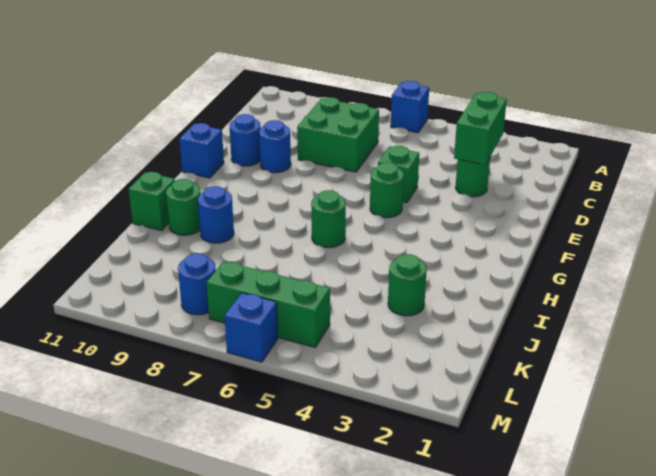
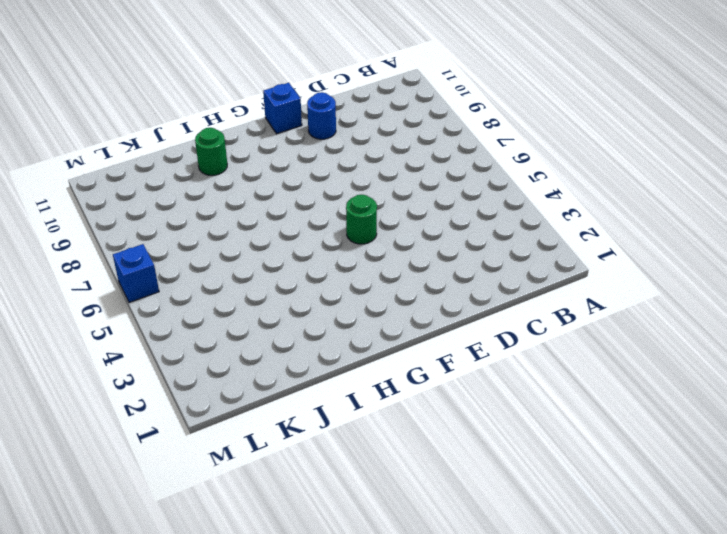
none -> blue brick A6 level 1
none -> green brick C7:D8 level 1
none -> green round brick D3 level 1

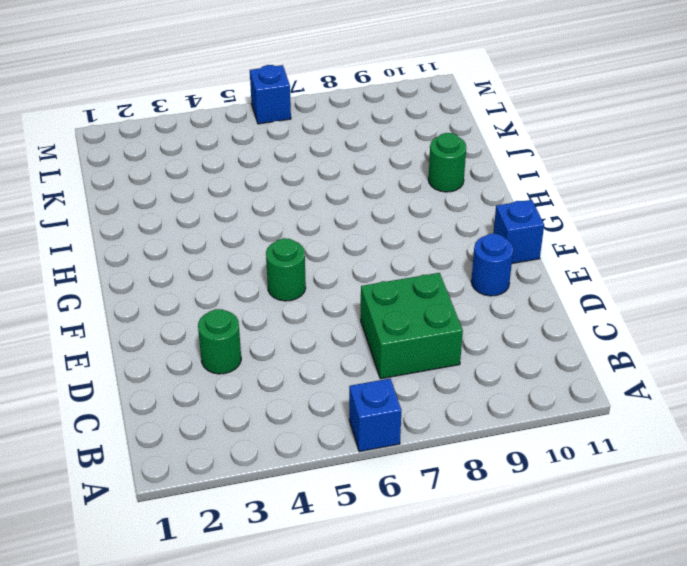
none -> green brick E5 level 1
none -> blue round brick E9 level 1
none -> green round brick H6 level 1

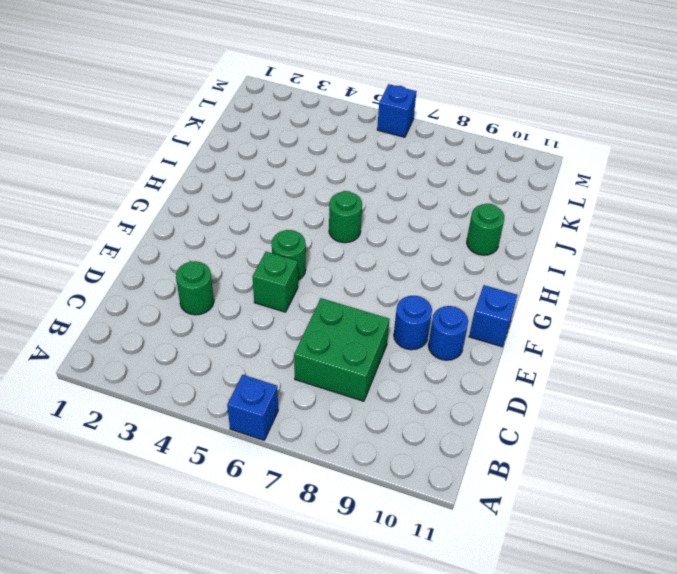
none -> blue round brick I9 level 1
none -> green brick I11 level 1
none -> green round brick J3 level 1

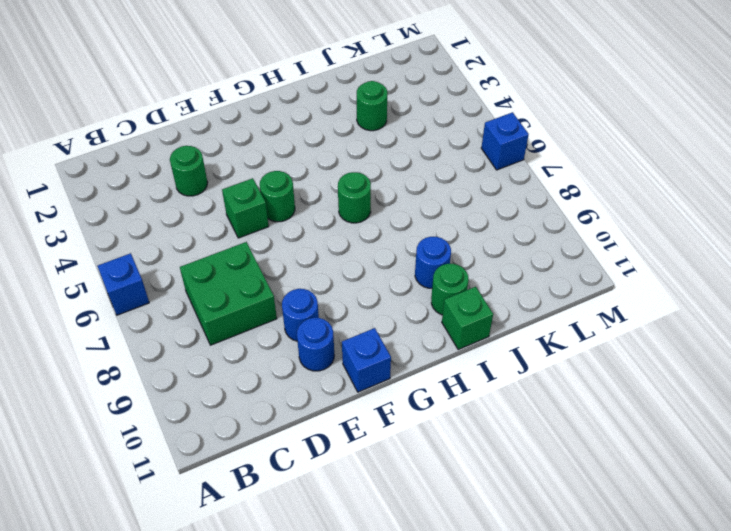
none -> green brick L5:L7 level 1
none -> blue round brick L8 level 1
none -> green brick C3:D3 level 2

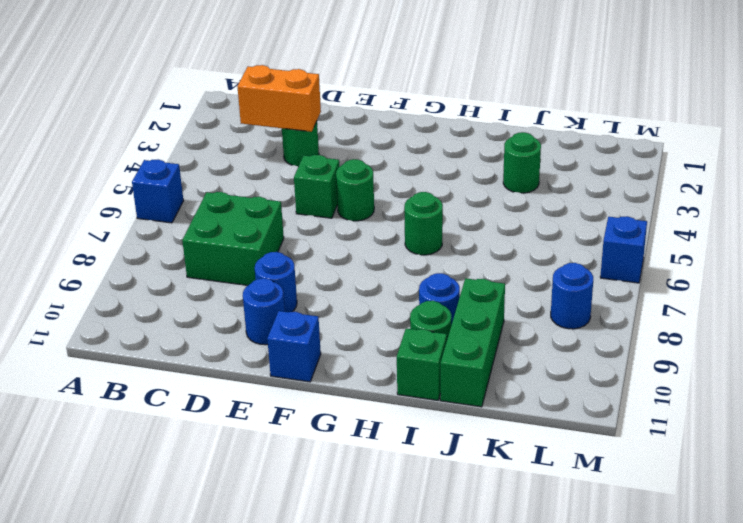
orange brick C3:D3 level 2 -> green brick C3:D3 level 2
green brick J9:J11 level 1 -> green brick L5:L7 level 1

